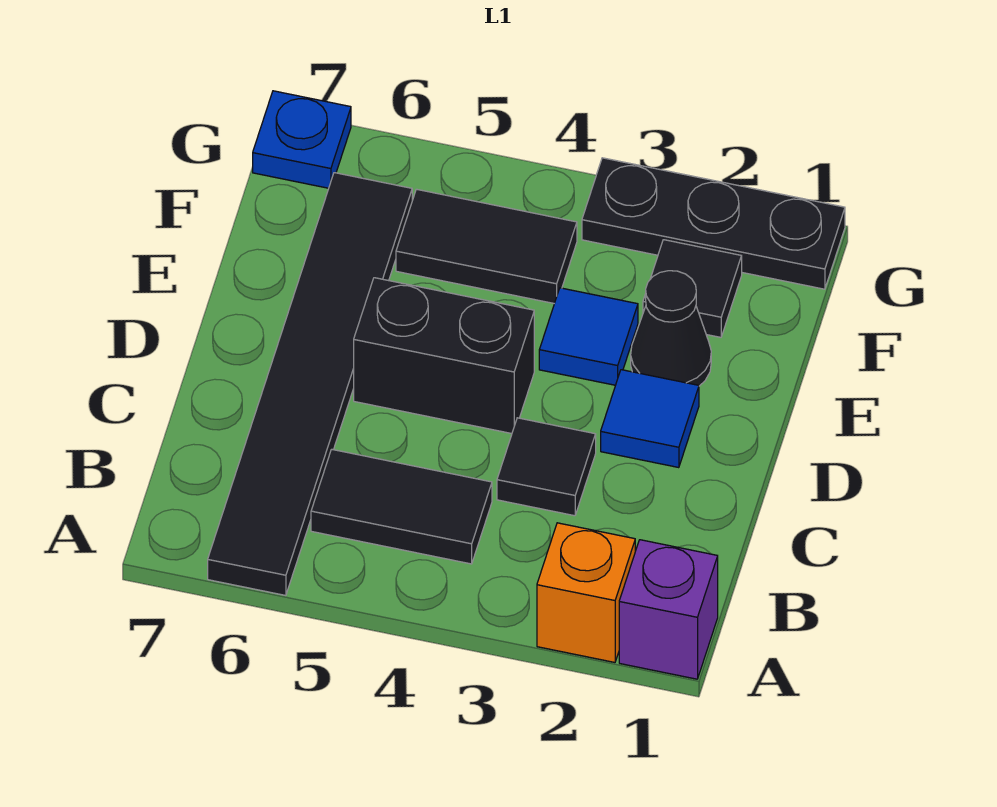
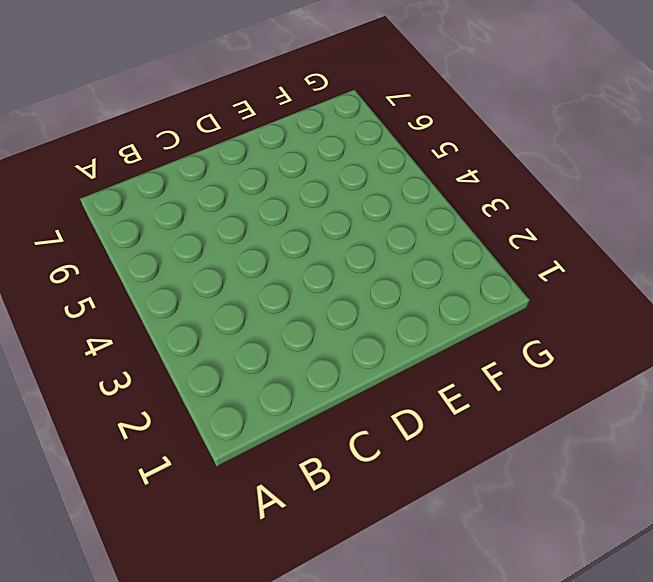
none -> purple brick A1 level 1
none -> orange brick A2 level 1
none -> black tile A6:F6 level 1

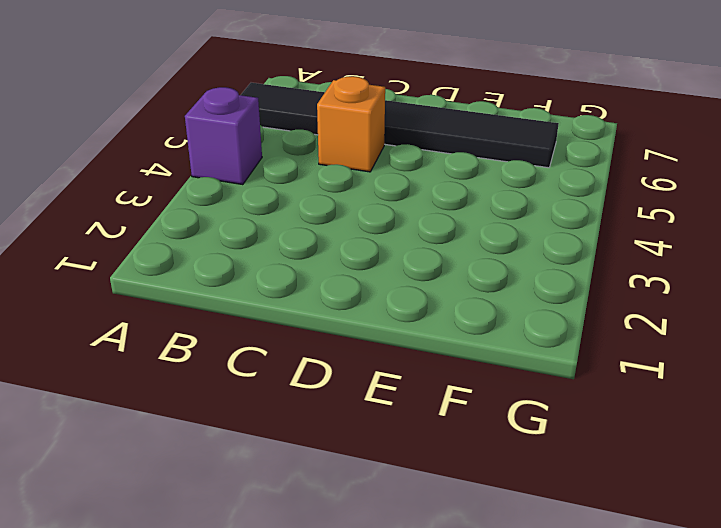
purple brick A4 level 1 -> purple brick A1 level 1
orange brick C5 level 1 -> orange brick A2 level 1
none -> black tile B4:B5 level 1
none -> black tile C3 level 1
none -> blue tile D2 level 1

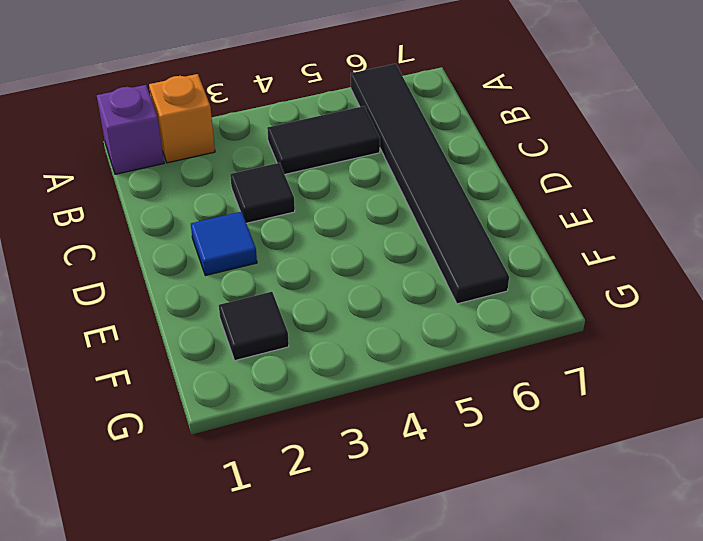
none -> black brick D4:D5 level 1
none -> black cone E2 level 1
none -> blue tile E3 level 1

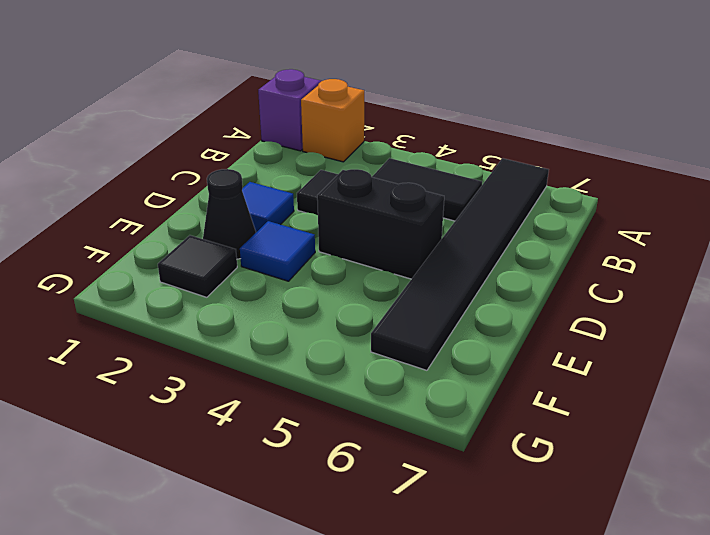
none -> black tile F4:F5 level 1
none -> black plate G1:G3 level 1
none -> blue plate G7 level 1

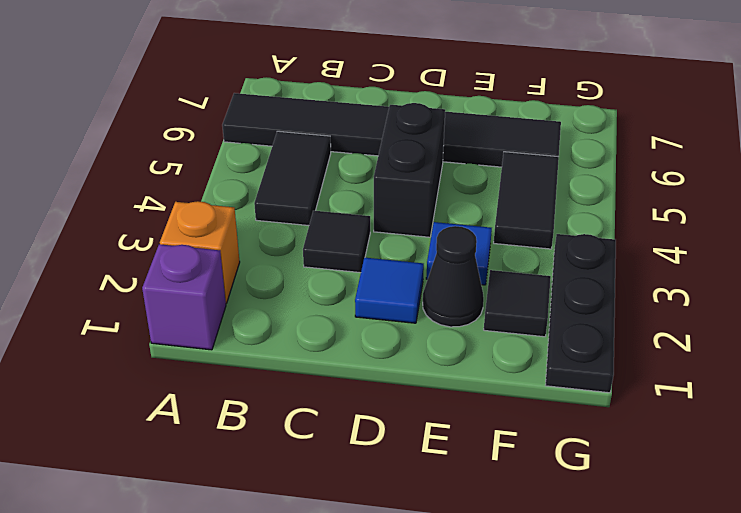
none -> blue plate G7 level 1

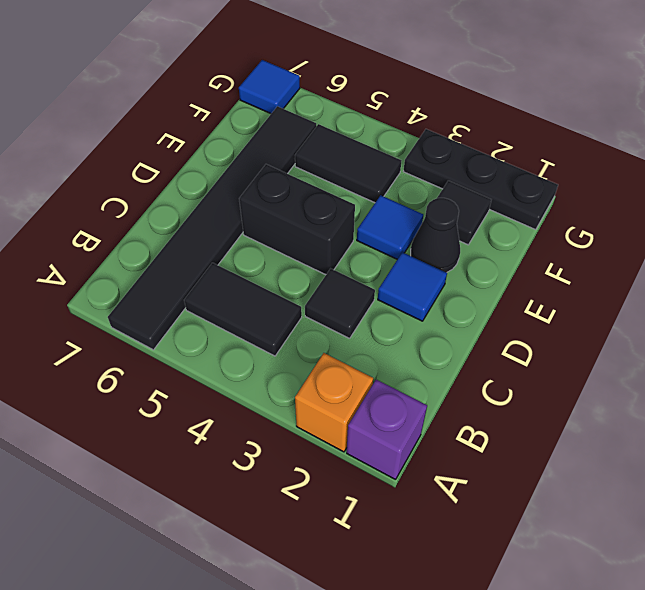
blue tile G7 level 1 -> blue plate G7 level 1

